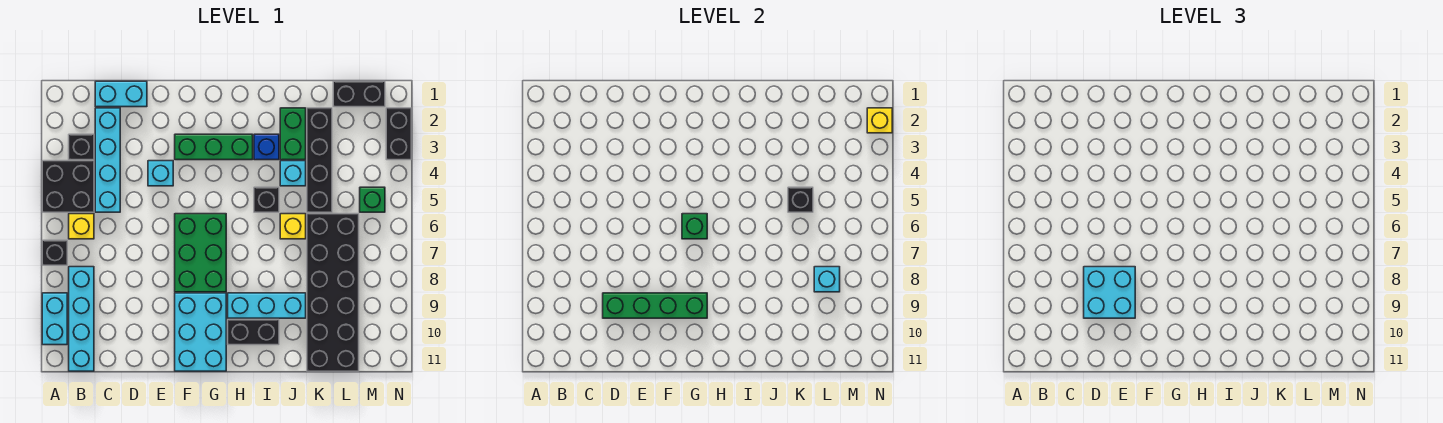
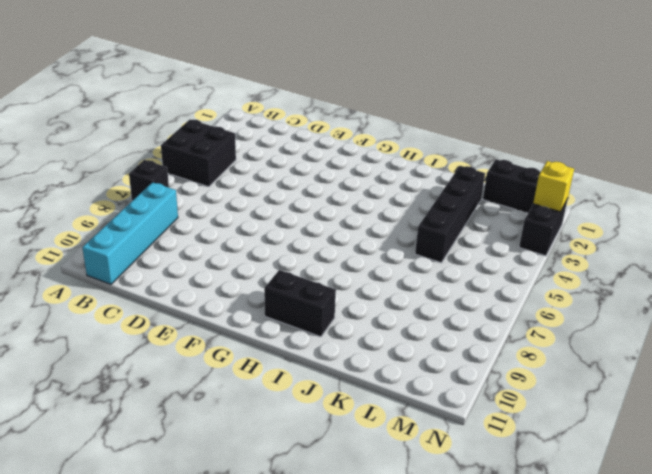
none -> cyan brick A9:A10 level 1
none -> black brick B3 level 1
none -> yellow brick B6 level 1
none -> cyan brick C1:D1 level 1

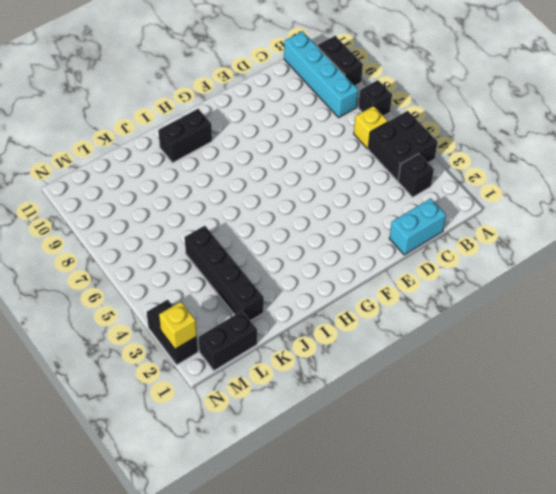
black brick A9:A10 level 1 -> cyan brick A9:A10 level 1
none -> cyan brick C2:C5 level 1
none -> cyan brick E4 level 1
none -> green brick F3:H3 level 1
none -> green brick F6:G8 level 1

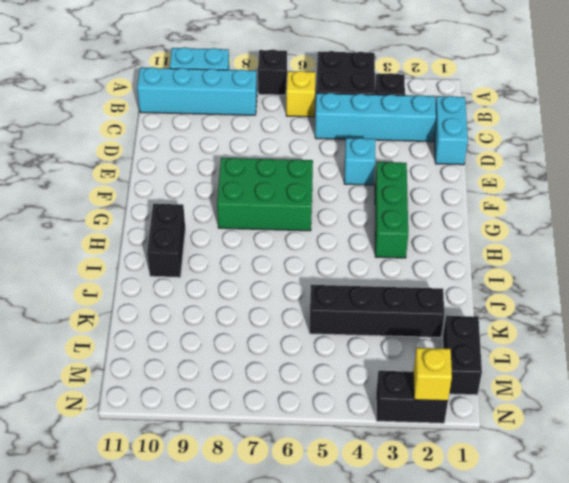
none -> cyan brick F9:G11 level 1
none -> cyan brick H9:J9 level 1
none -> blue brick I3 level 1
none -> black brick I5 level 1

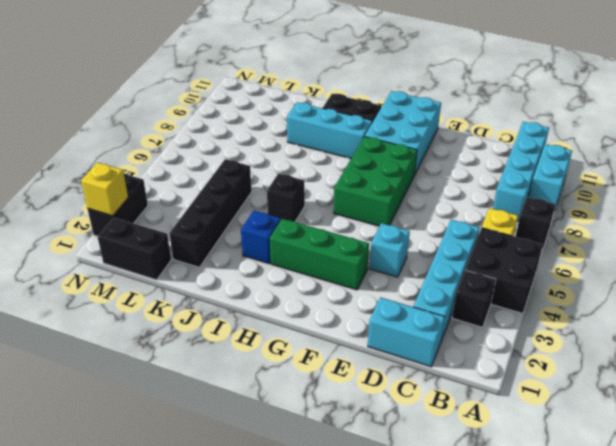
none -> green brick J2:J3 level 1
none -> cyan brick J4 level 1
none -> yellow brick J6 level 1
none -> black brick K6:L11 level 1

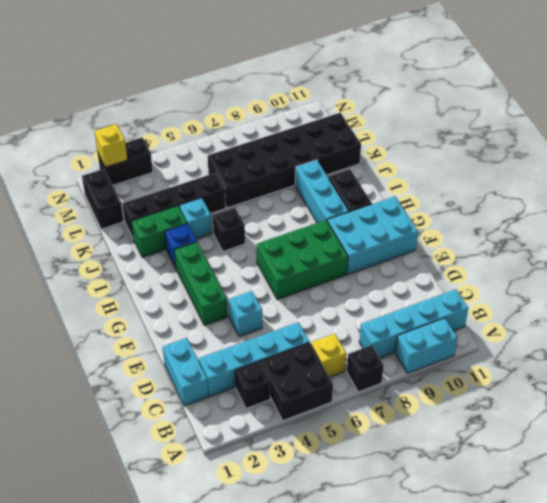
none -> yellow brick J6 level 1
none -> green brick M5 level 1
none -> green brick D9:G9 level 2
none -> green brick G6 level 2

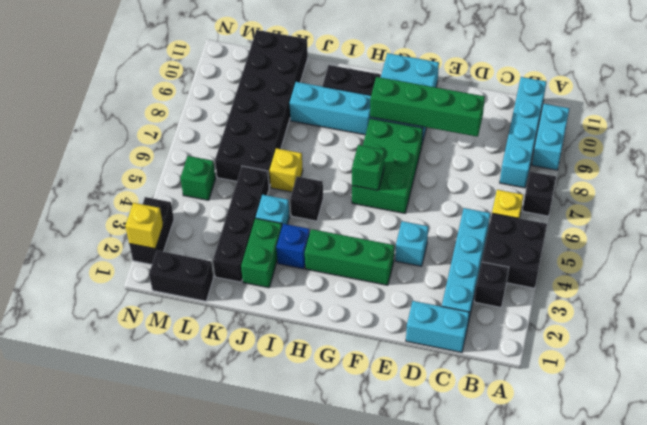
none -> black brick K5 level 2
none -> cyan brick L8 level 2
none -> cyan brick D8:E9 level 3

